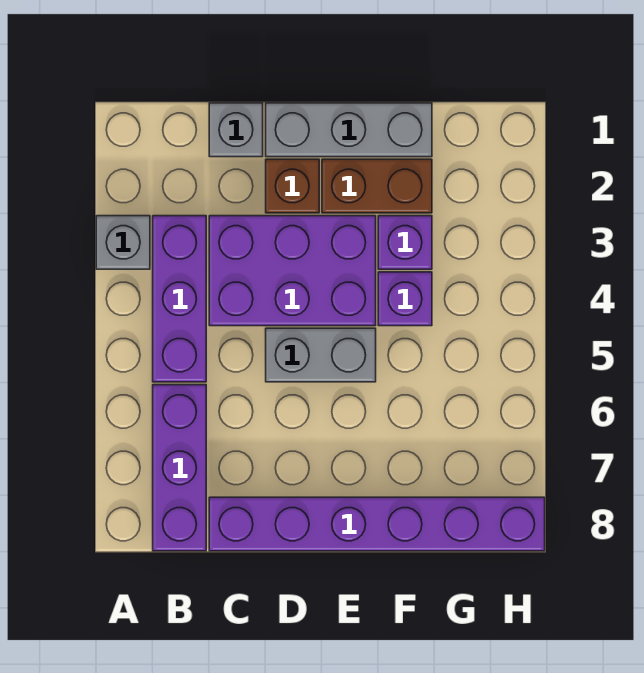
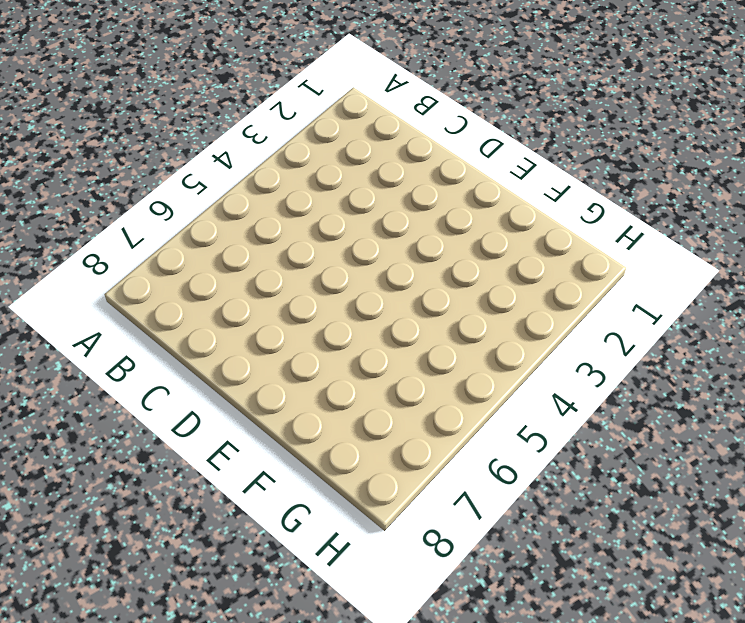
none -> grey brick A3 level 1
none -> purple brick B3:B5 level 1
none -> purple brick B6:B8 level 1

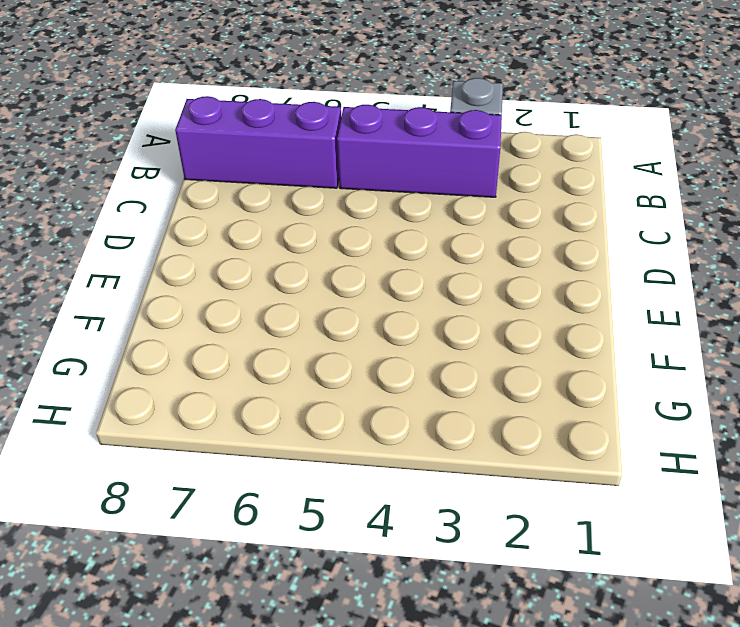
none -> grey brick C1 level 1
none -> purple brick C3:E4 level 1
none -> purple brick C8:H8 level 1

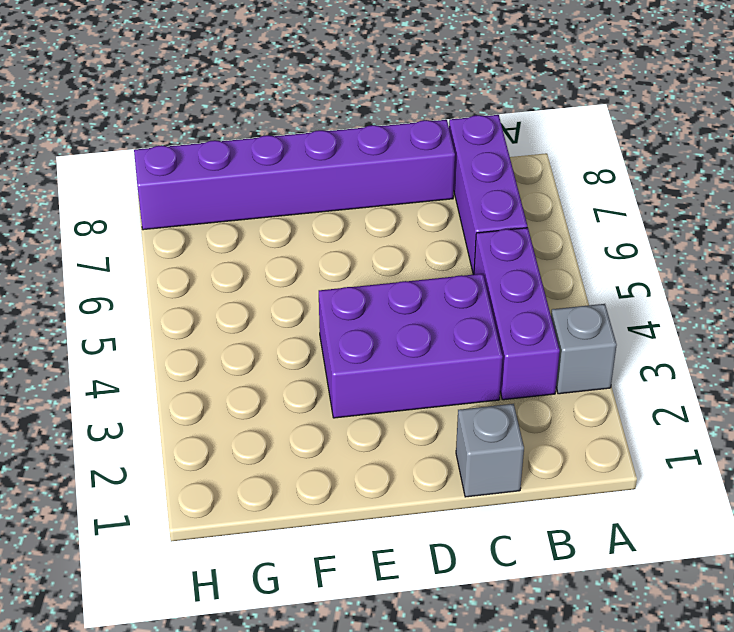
none -> grey brick D1:F1 level 1
none -> brown brick D2 level 1
none -> grey brick D5:E5 level 1

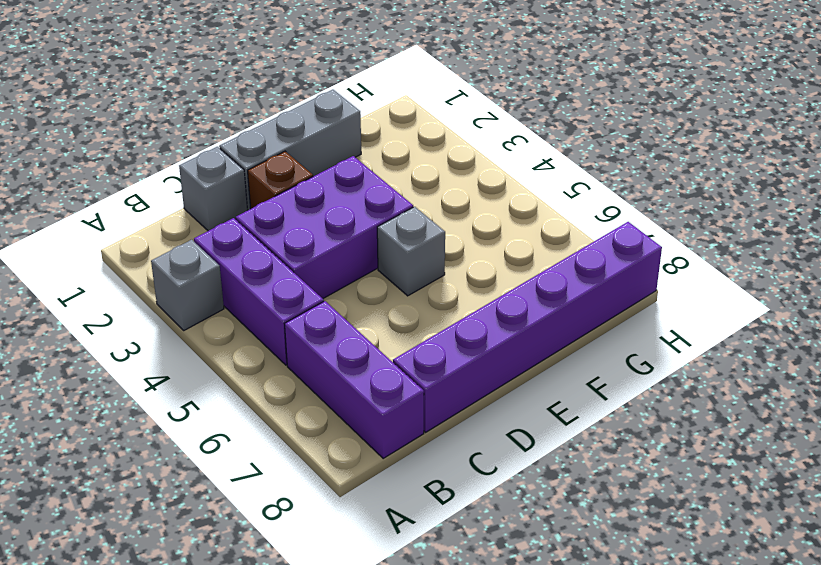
grey brick E5 level 1 -> grey brick D5:E5 level 1
none -> brown brick E2:F2 level 1
none -> purple brick F3 level 1
none -> purple brick F4 level 1

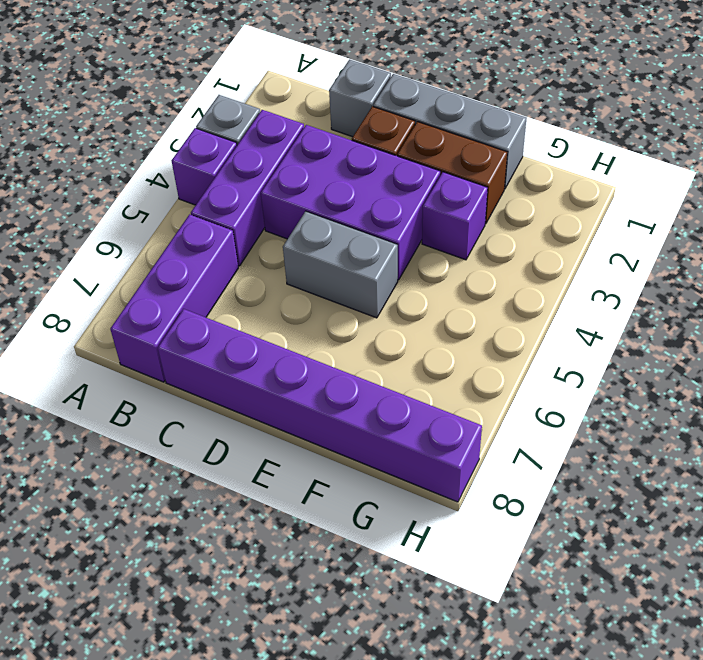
purple brick A4 level 1 -> purple brick F4 level 1

